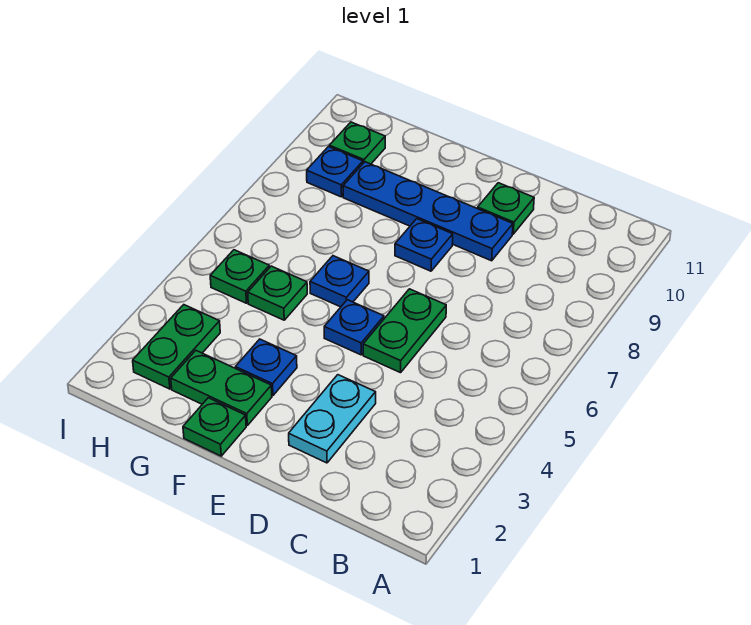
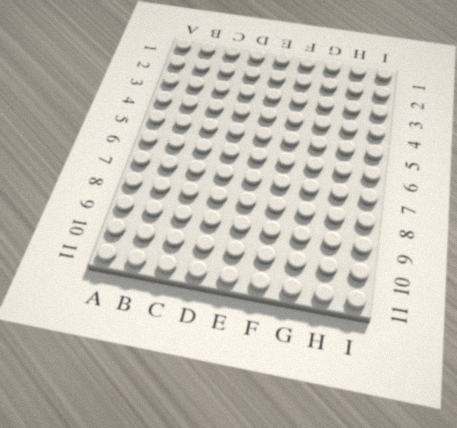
none -> cyan plate D2:D3 level 1
none -> green plate D5:D6 level 1
none -> blue plate D9:G9 level 1

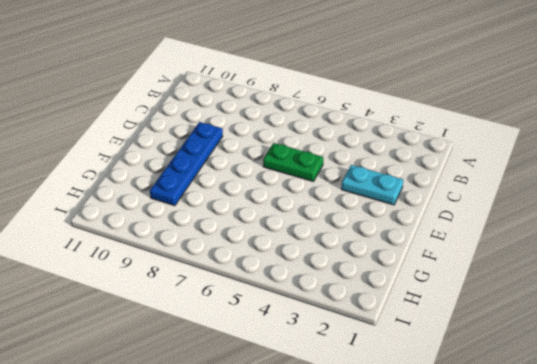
none -> green plate D10 level 1
none -> blue plate E5 level 1
none -> blue plate E8 level 1

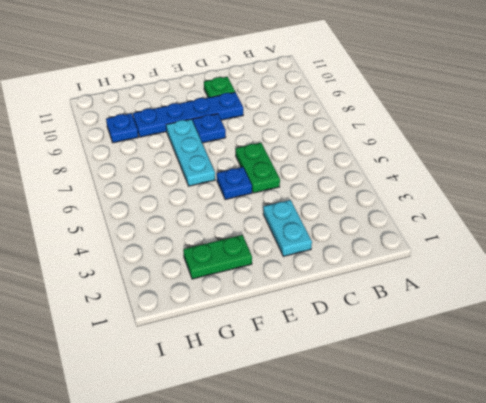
cyan plate F6:F8 level 1 -> blue plate F6 level 1
none -> green plate F1 level 1
none -> blue plate F3 level 1
none -> green plate G5 level 1

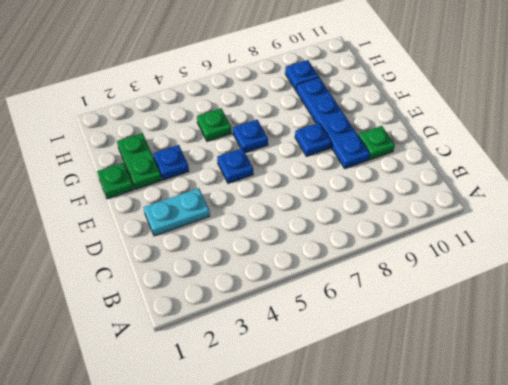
none -> green plate D5:D6 level 1
none -> green plate H2:H3 level 1
none -> green plate H5 level 1

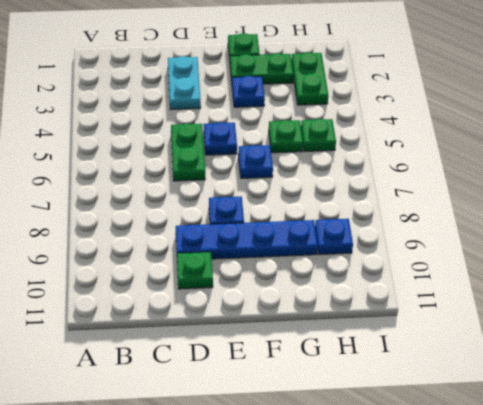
none -> green plate H10 level 1

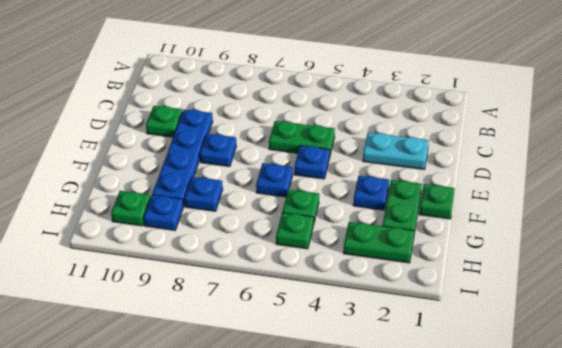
blue plate G8 level 1 -> none

